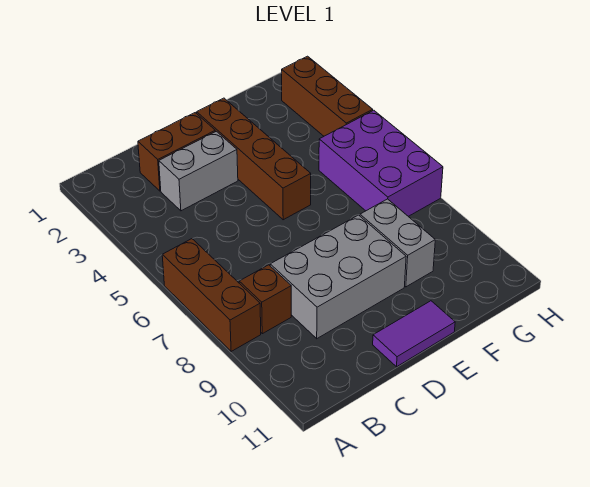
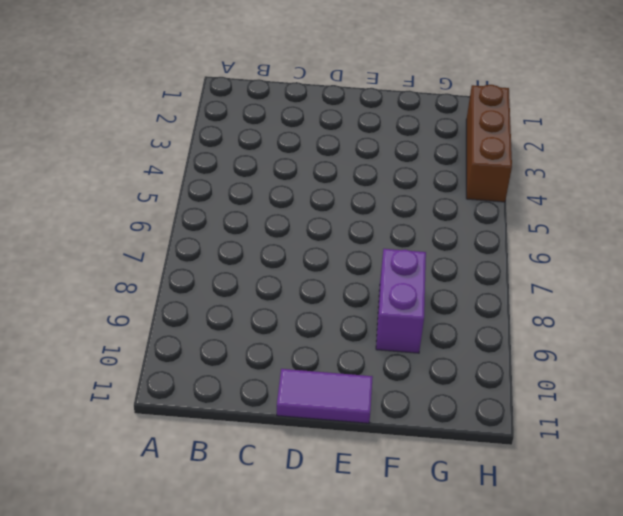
purple brick F8:F9 level 1 -> grey brick F8:F9 level 1
none -> brown brick A6:A8 level 1
none -> brown brick B8 level 1

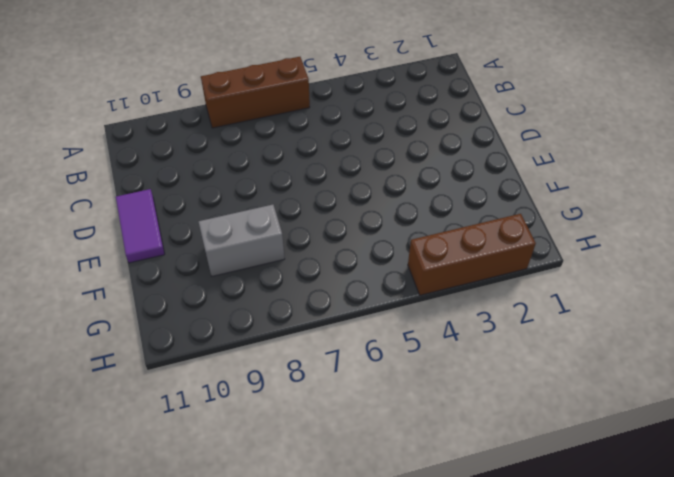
none -> brown brick B8 level 1
none -> brown brick C2:D2 level 1

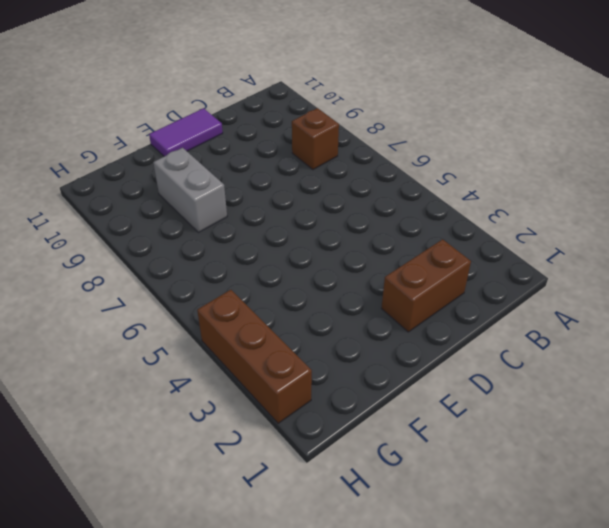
none -> brown brick A6:A8 level 1
none -> grey brick C3:D3 level 1

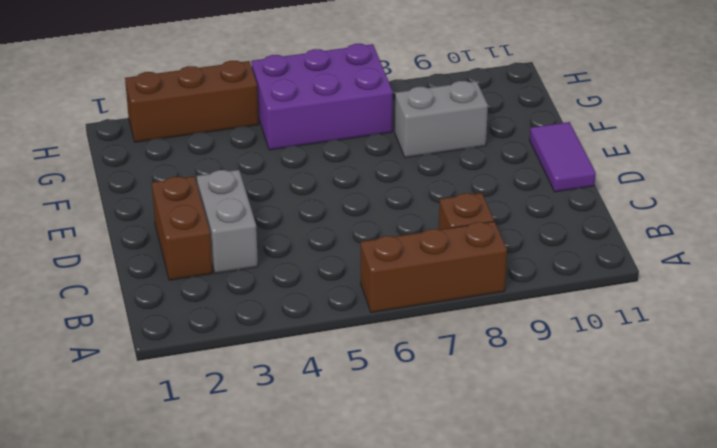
none -> grey brick C8:E9 level 1
none -> brown brick E2:E5 level 1

